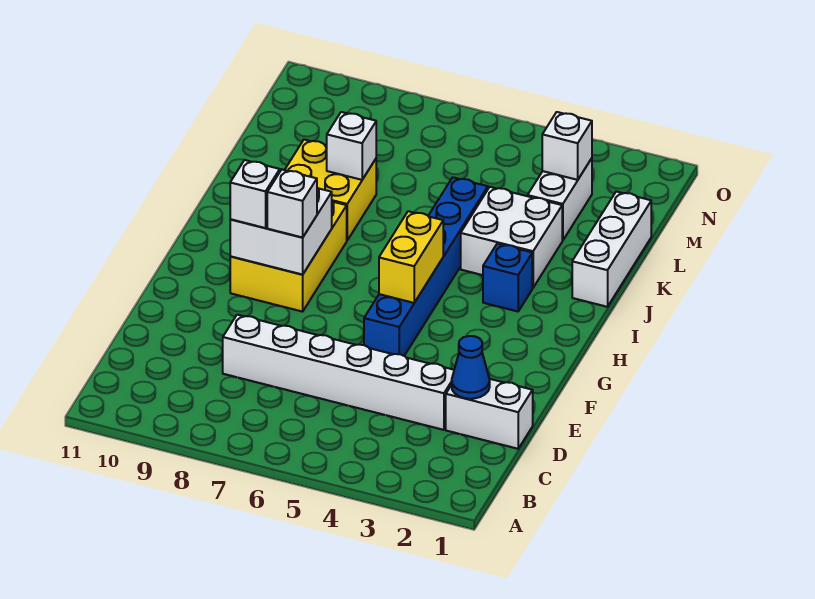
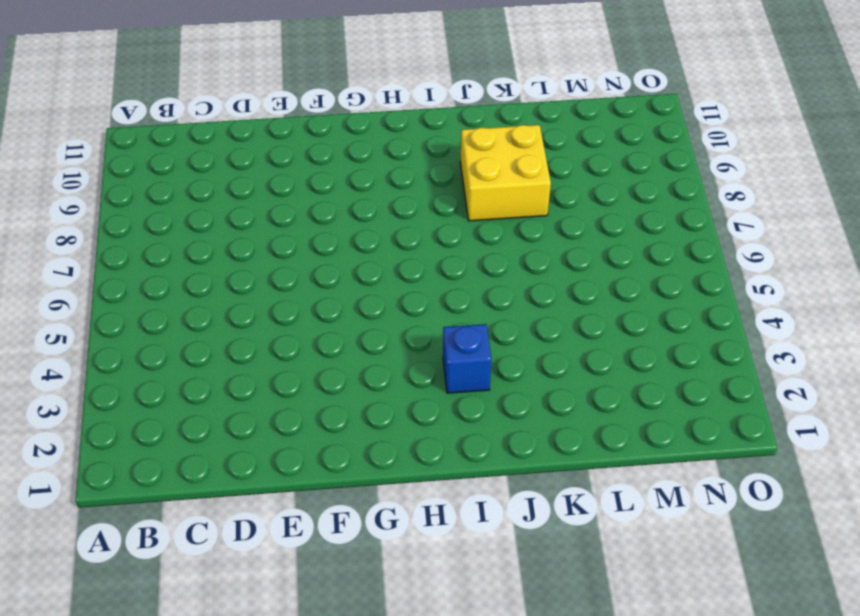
none -> white brick D1:D2 level 1
none -> white brick D3:D8 level 1
none -> blue brick F5:K5 level 1

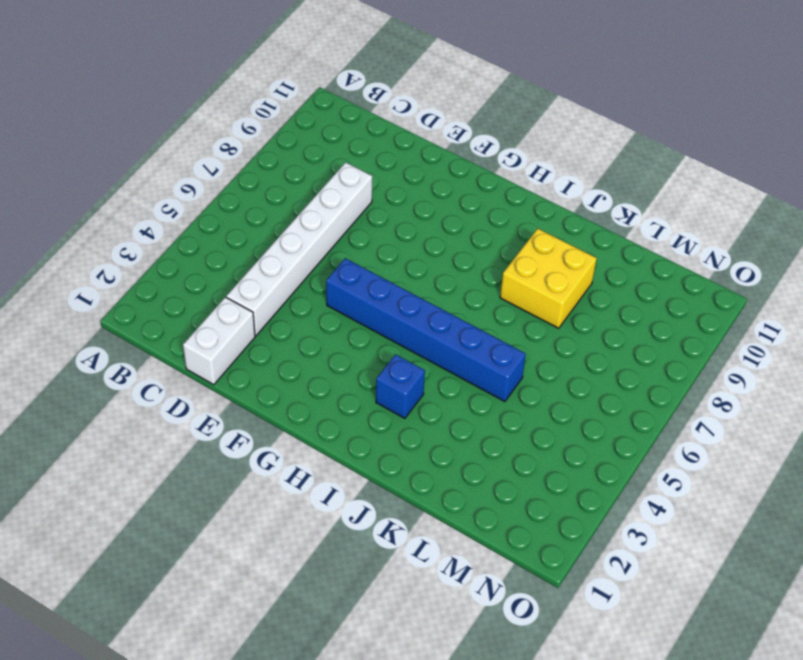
none -> yellow brick G8:I9 level 1
none -> white brick J1:L1 level 1
none -> white brick J3:K4 level 1

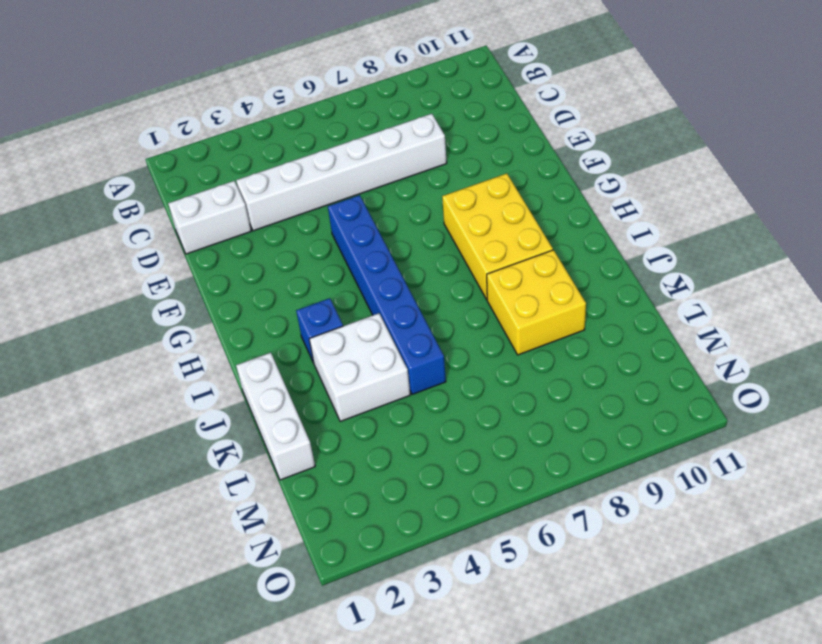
none -> white brick L3:M3 level 1
none -> blue cone D2 level 2
none -> yellow brick G5:H5 level 2

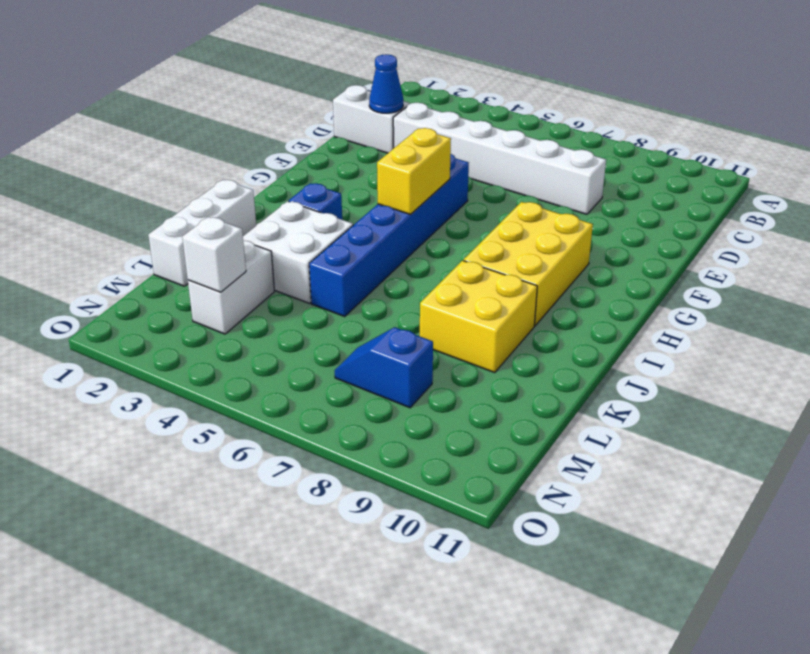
blue slope M7:M8 level 1 top 8 -> none
none -> white brick G8:H9 level 2
none -> white brick K8 level 2
none -> white brick G8 level 3

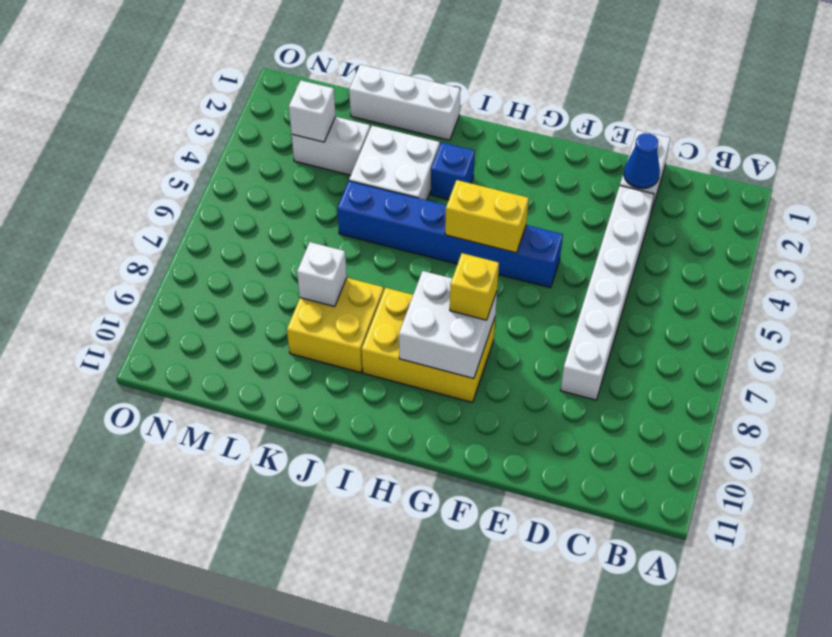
yellow brick G8 level 3 -> white brick G8 level 3
none -> white brick G9 level 3

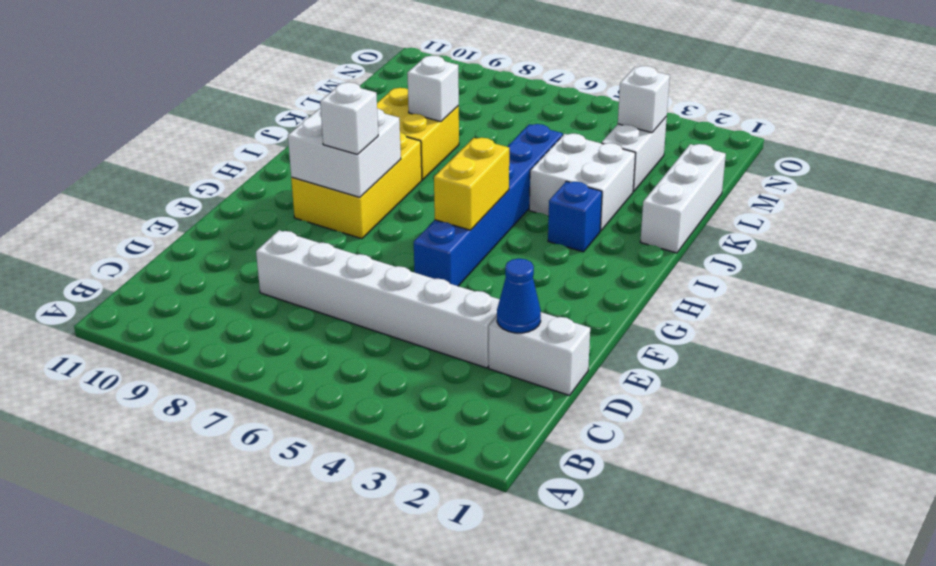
none -> white brick G9 level 3

